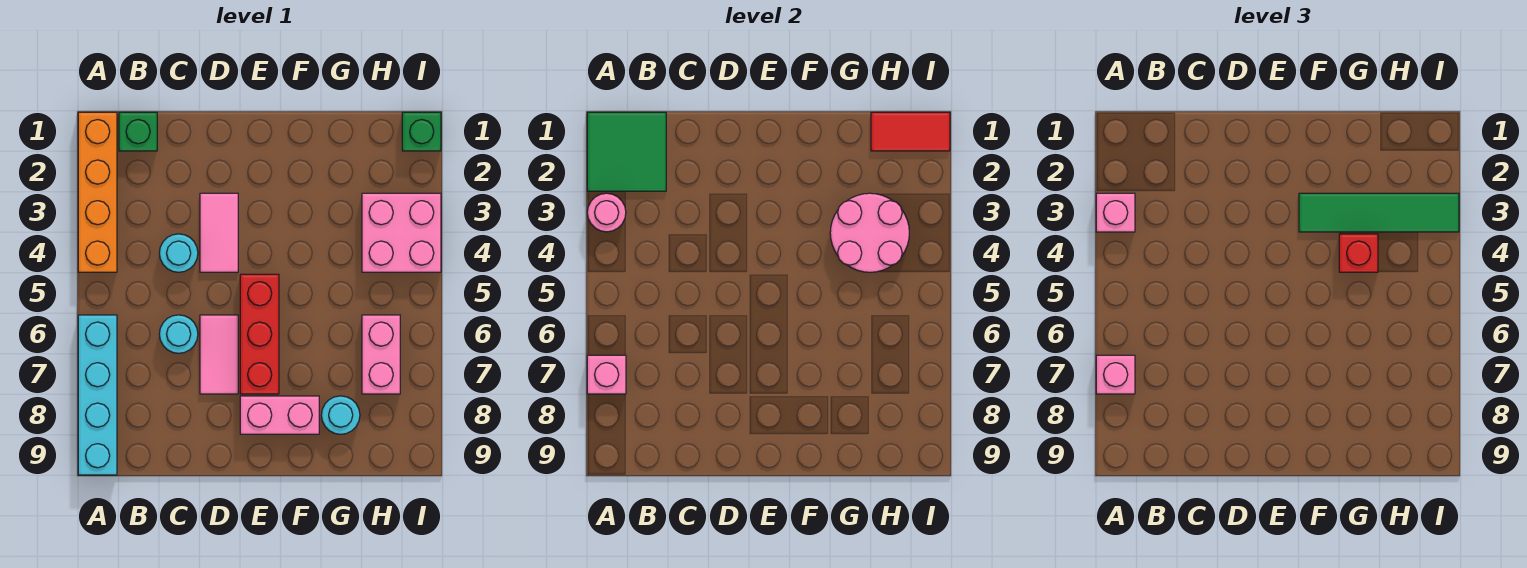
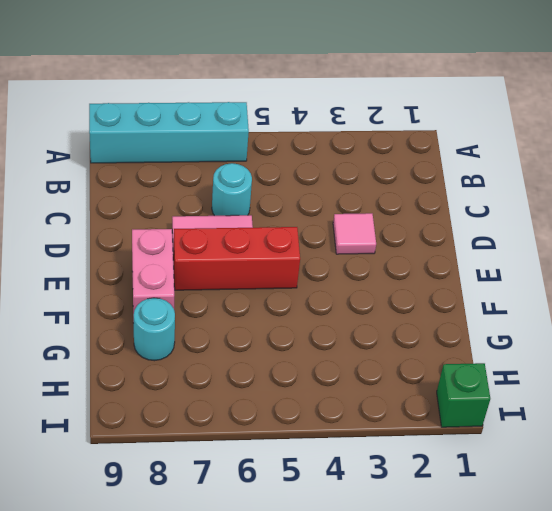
pink tile D3 level 1 -> pink tile D3:D4 level 1
none -> orange brick A1:A4 level 1
none -> green brick B1 level 1
none -> cyan round brick C4 level 1

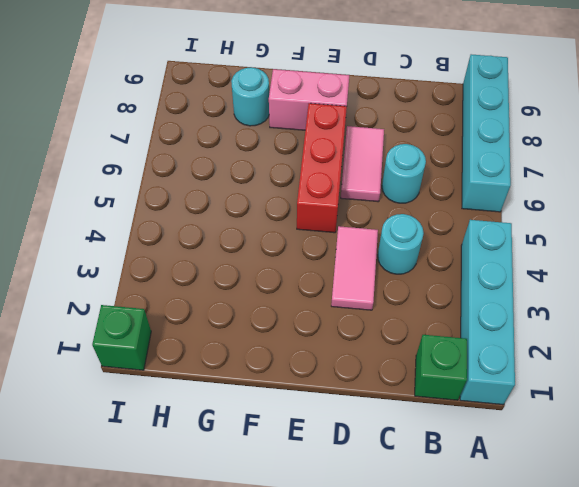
cyan brick A1:A4 level 1 -> orange brick A1:A4 level 1
none -> pink brick H3:I4 level 1
none -> pink brick H6:H7 level 1
none -> green tile A1:B2 level 2

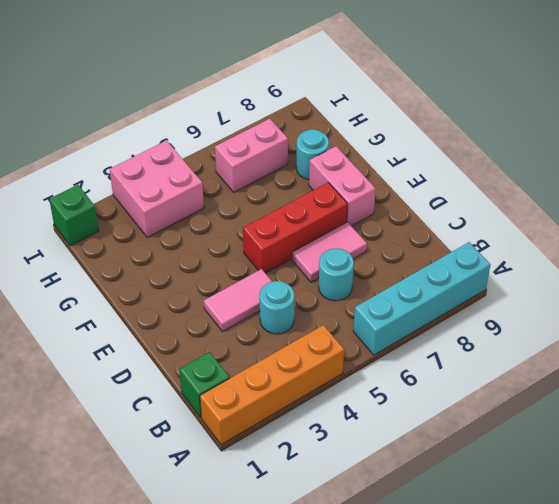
none -> green tile A1:B2 level 2
none -> pink round brick A3 level 2
none -> pink brick A7 level 2

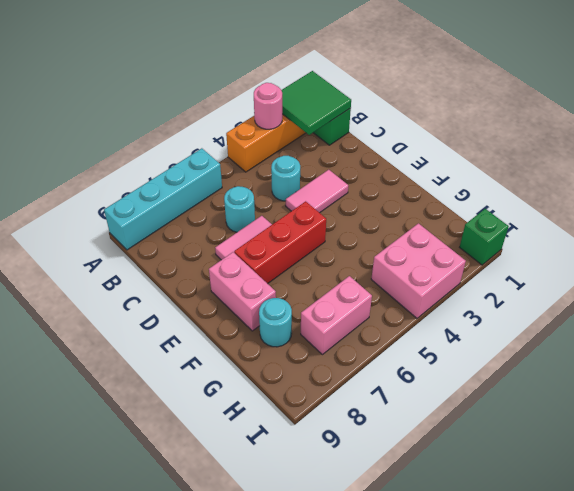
none -> pink brick A7 level 2
none -> pink round brick G3:H4 level 2
none -> red tile H1:I1 level 2

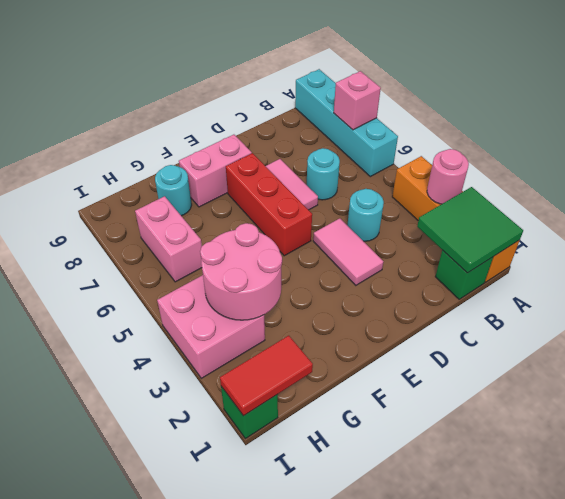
none -> pink brick A3 level 3
none -> pink brick A7 level 3
none -> green tile F3:I3 level 3

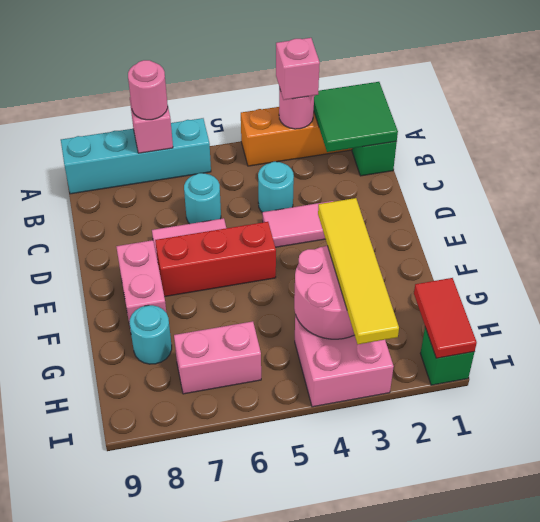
pink round brick A7 level 3 -> pink brick A7 level 3
yellow tile F3:I3 level 3 -> green tile F3:I3 level 3
none -> red brick G4 level 3

